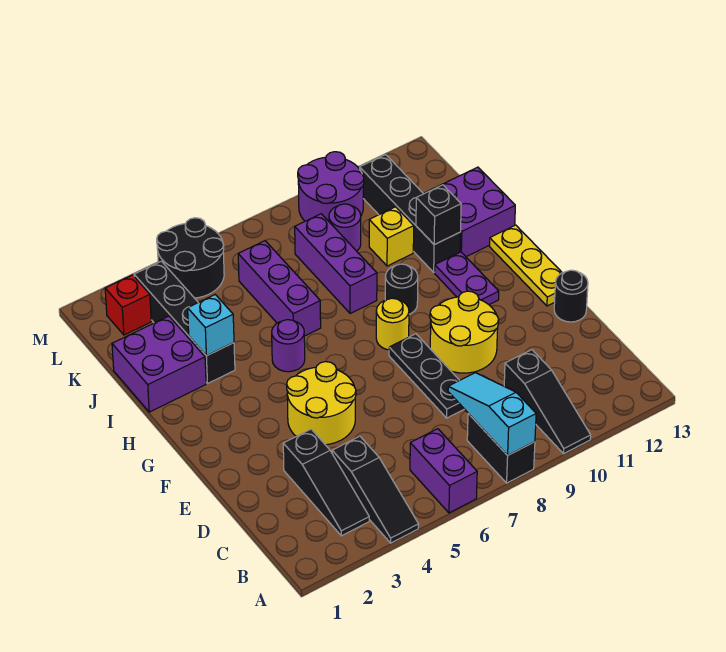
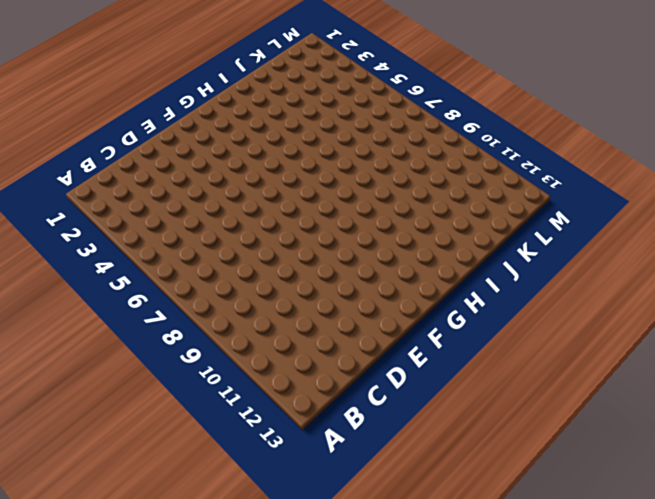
none -> black slope A4:C4 level 1 top C
none -> purple brick A6:B6 level 1
none -> black brick A8:B8 level 1

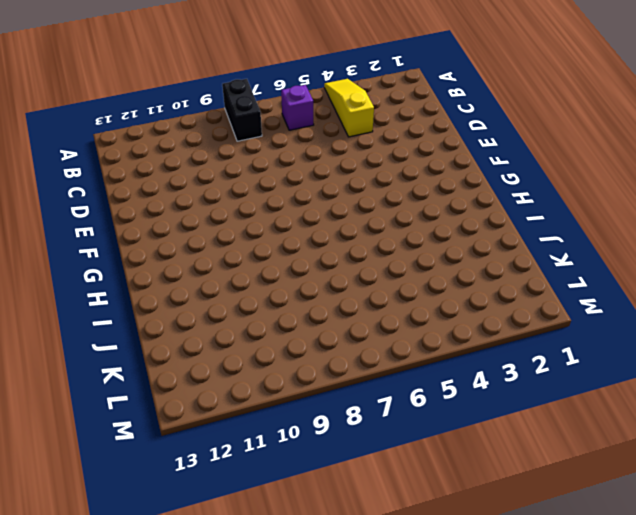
yellow slope A4:C4 level 1 top C -> black slope A4:C4 level 1 top C
purple brick B6 level 1 -> purple brick A6:B6 level 1
none -> black slope A10:C10 level 1 top C
none -> black slope B3:D3 level 1 top D
none -> black plate D8:F8 level 1

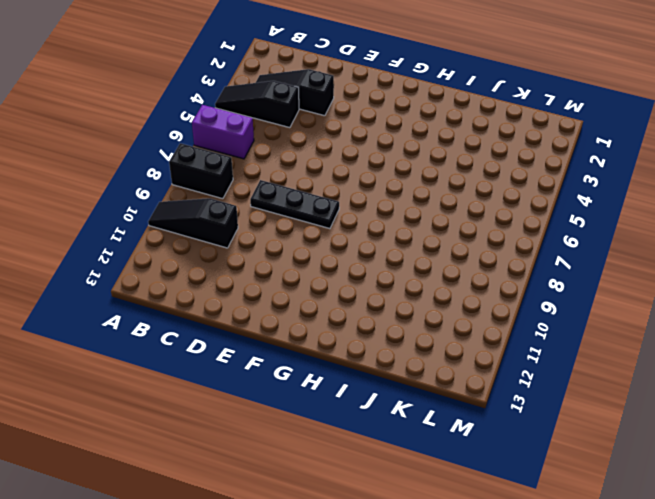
none -> yellow round brick E4:F5 level 1
none -> yellow round brick E9:F10 level 1
none -> black round brick E13 level 1

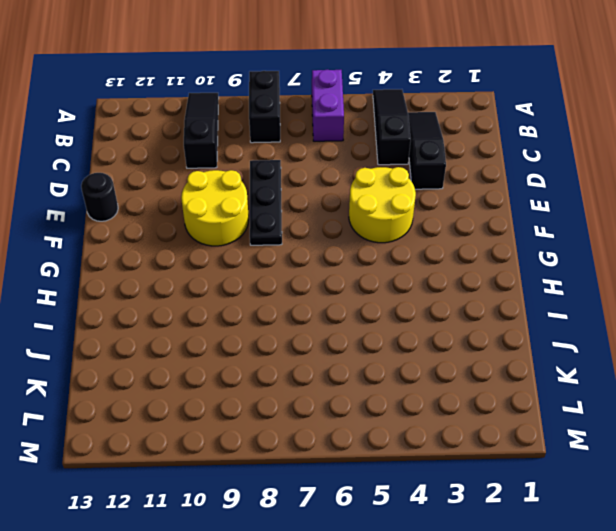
none -> yellow plate F13:H13 level 1
none -> yellow round brick G8 level 1
none -> purple plate G11:H11 level 1

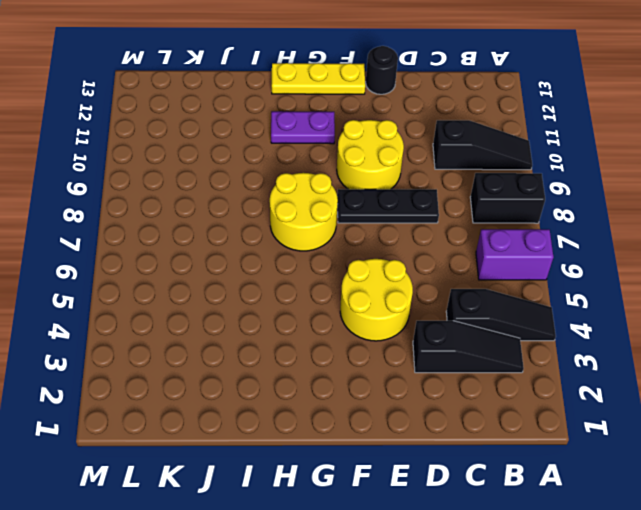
yellow round brick G7:H8 level 1 -> yellow round brick G8 level 1
none -> purple round brick H5 level 1
none -> black round brick H9 level 1
none -> purple brick I1:J2 level 1

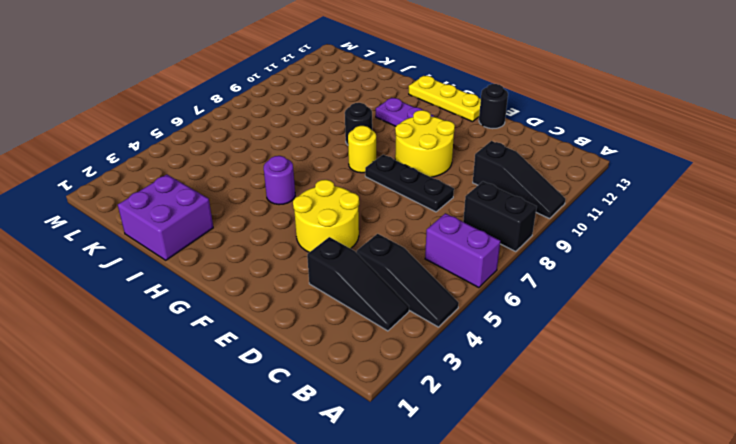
none -> black brick I3:L3 level 1
none -> purple brick I6:K6 level 1
none -> purple brick I8:K8 level 1

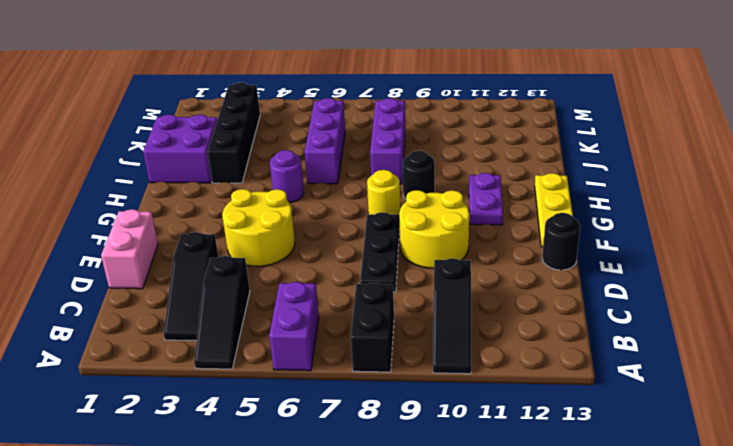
pink brick D1:E1 level 1 -> none
none -> black brick I11:L11 level 1
none -> purple brick I12:J13 level 1
none -> yellow brick J10 level 1

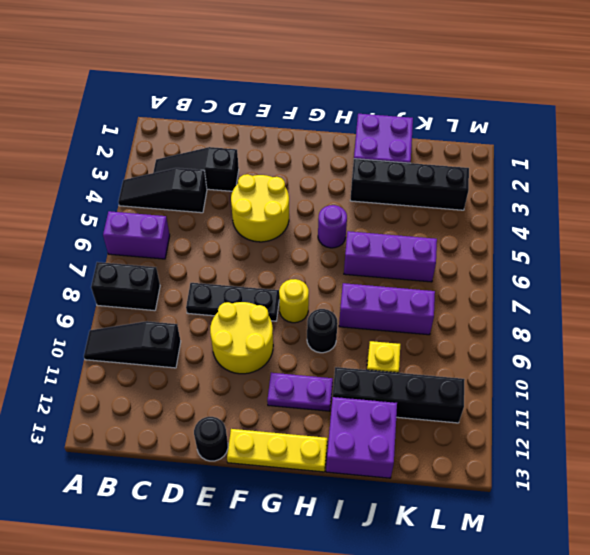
none -> purple round brick K9 level 1
none -> red brick L2 level 1
none -> black round brick L4:M5 level 1

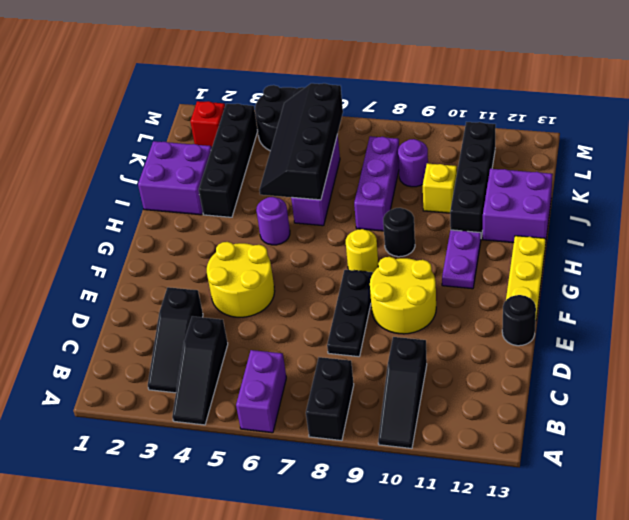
black slope I5:L6 level 2 top 6 -> none
none -> purple round brick L9:M10 level 1
none -> cyan slope A8:C8 level 2 top A
none -> cyan brick I3 level 2

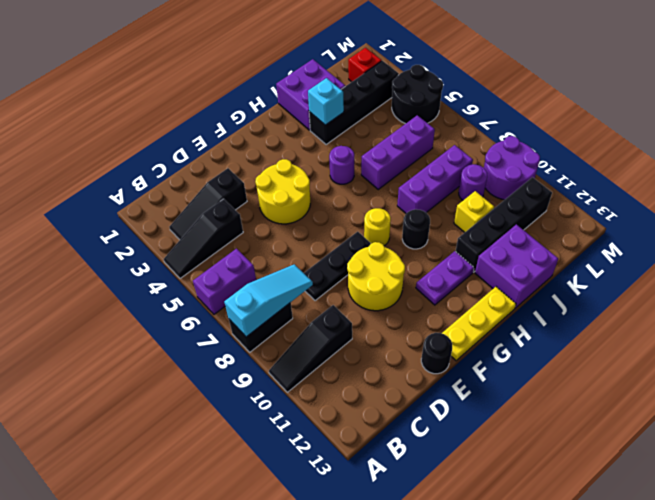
none -> black brick I11 level 2

